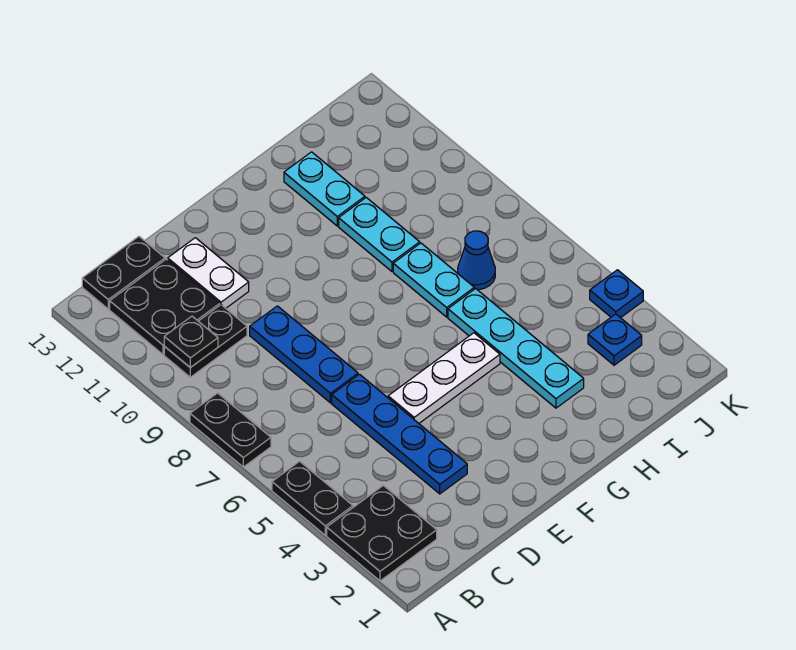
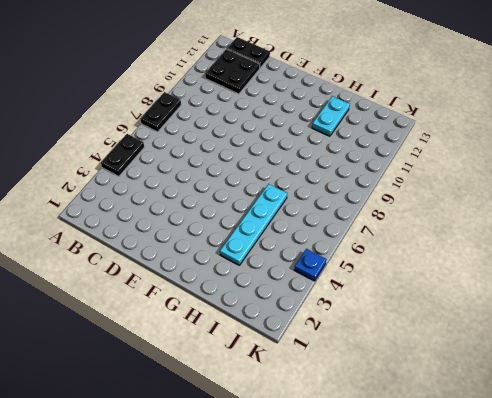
none -> black plate A2:B3 level 1
none -> black plate B10:C10 level 1
none -> blue plate D3:D6 level 1

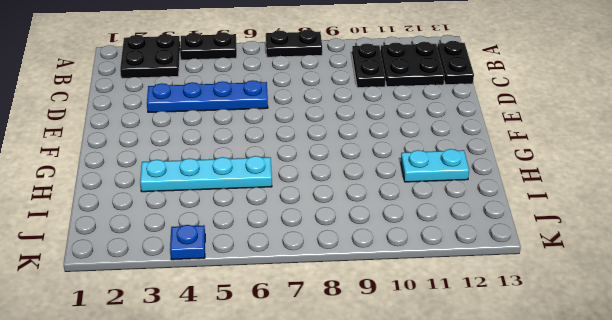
none -> blue plate D7:D9 level 1
none -> white plate D11:D12 level 1
none -> white plate E5:G5 level 1

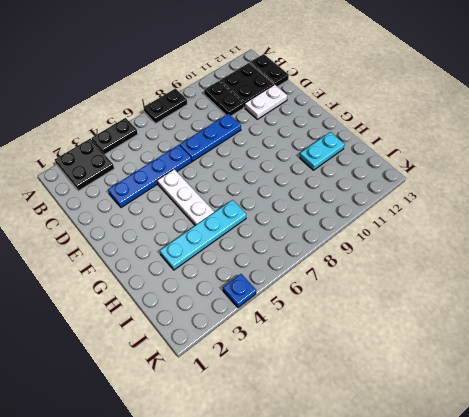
none -> cyan plate H7:H8 level 1
none -> cyan plate H9:H10 level 1
none -> blue cone I7 level 1

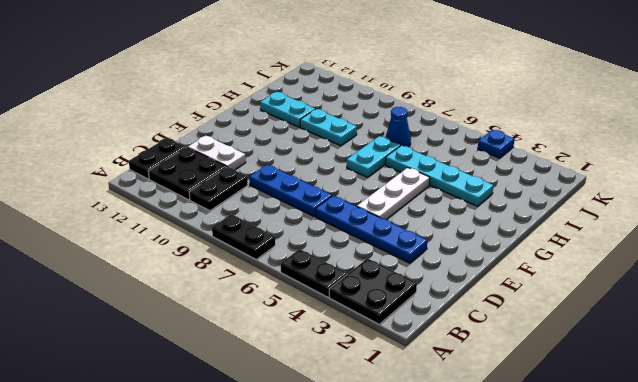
cyan plate G7:H7 level 1 -> cyan plate H7:H8 level 1
none -> blue plate J3 level 1
none -> black plate B10 level 2

